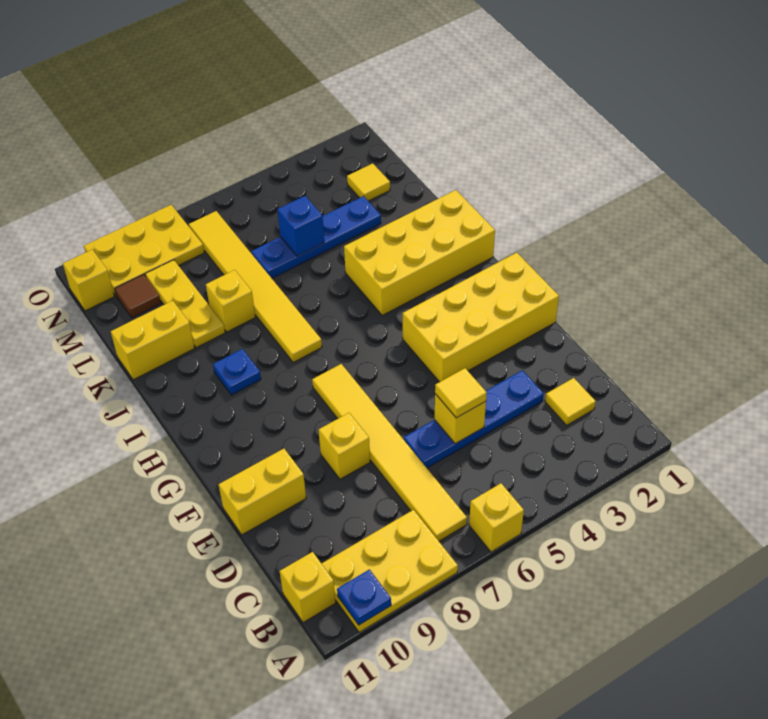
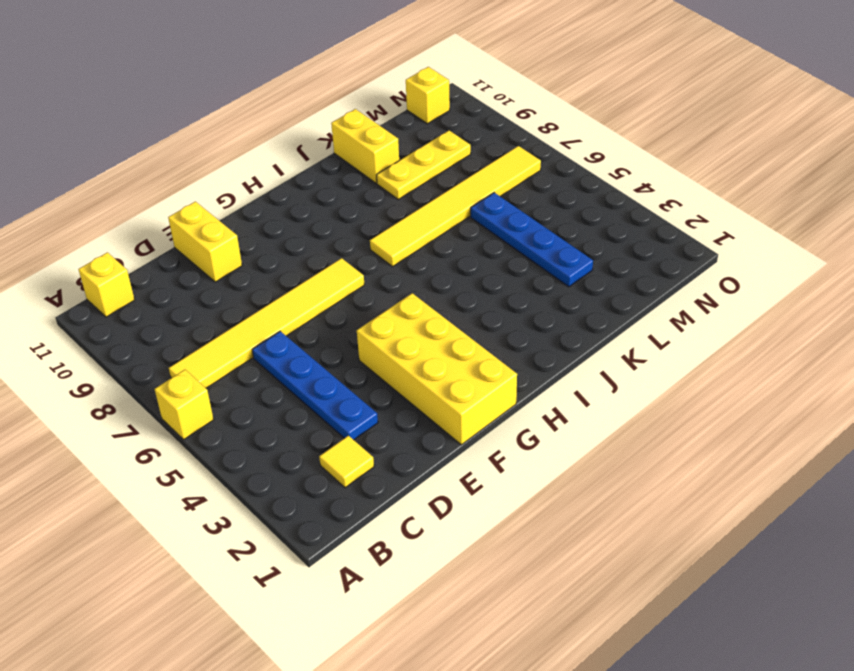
none -> yellow plate A8:B10 level 1
none -> yellow brick E8 level 1
none -> yellow brick I1:J4 level 1

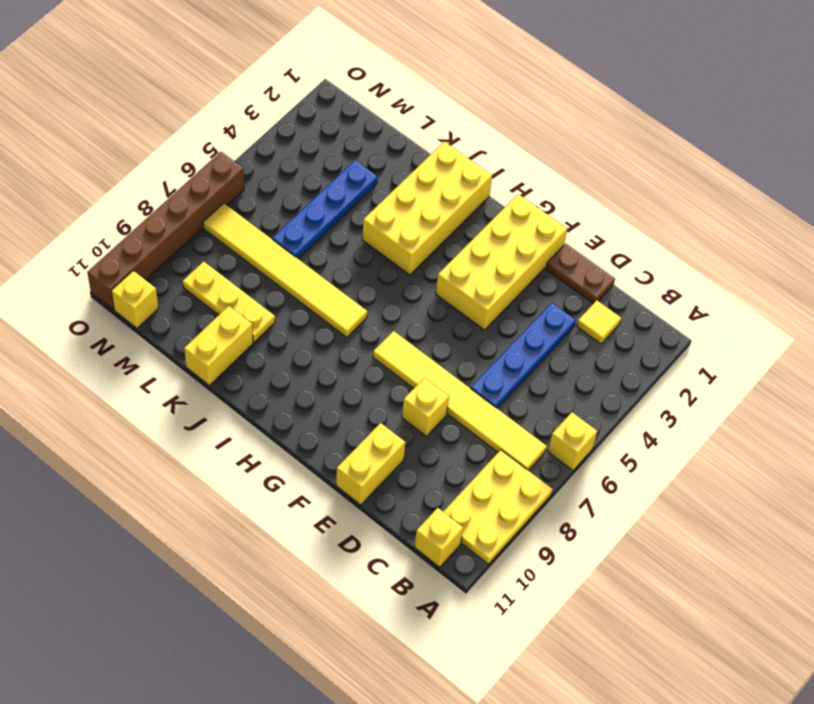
brown plate D1:E1 level 1 -> none
brown brick O6:O11 level 1 -> yellow plate N8:O10 level 1
none -> blue plate I9 level 1
none -> yellow brick K8 level 1
none -> yellow tile M2 level 1

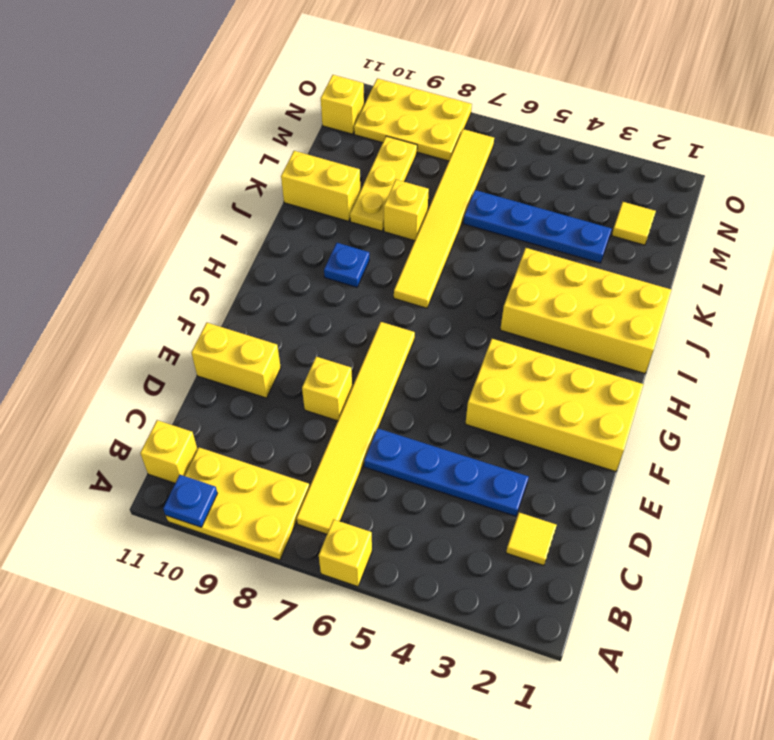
none -> brown tile M10 level 1
none -> yellow brick D5 level 2
none -> blue brick L5 level 2

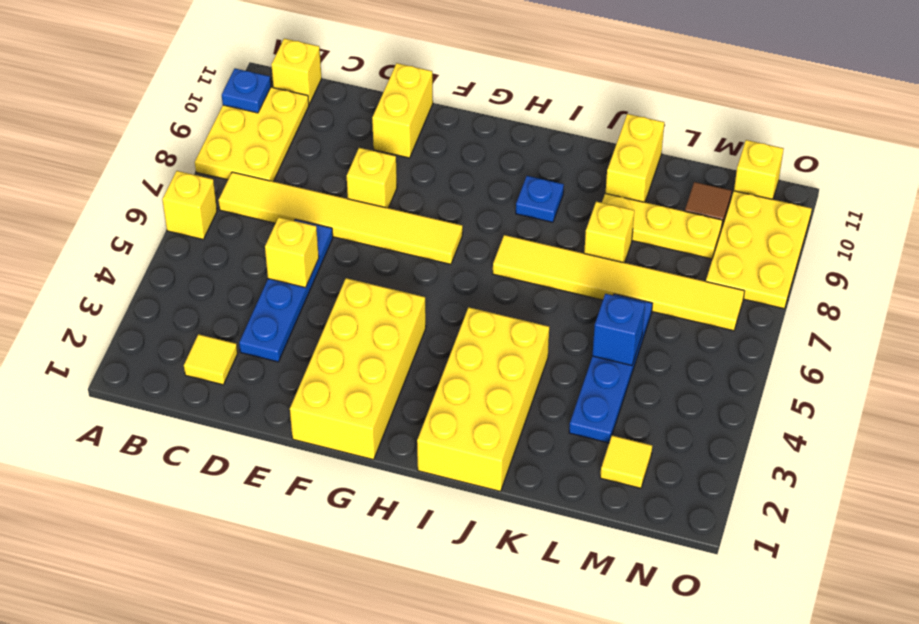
none -> yellow tile D5 level 3

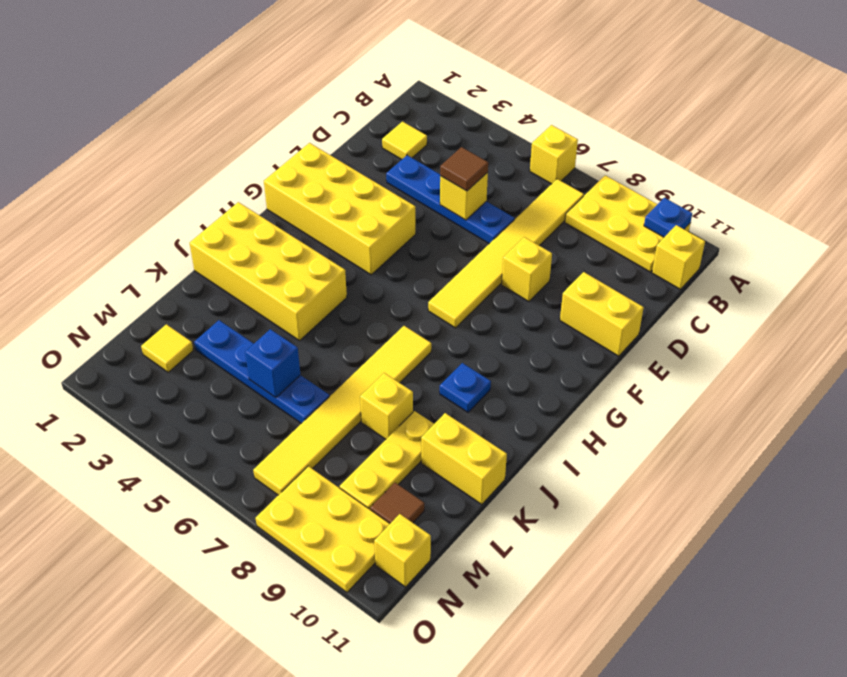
brown tile D5 level 3 -> yellow tile D5 level 3

